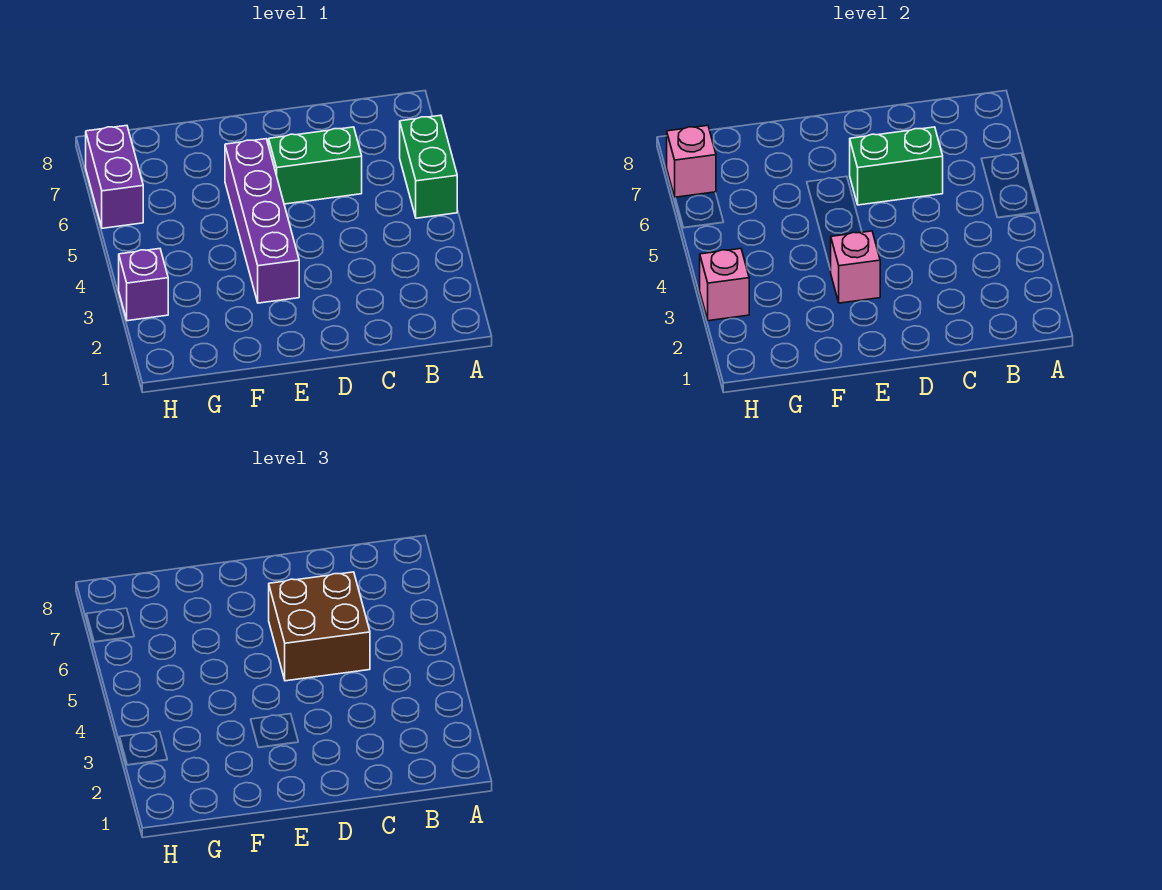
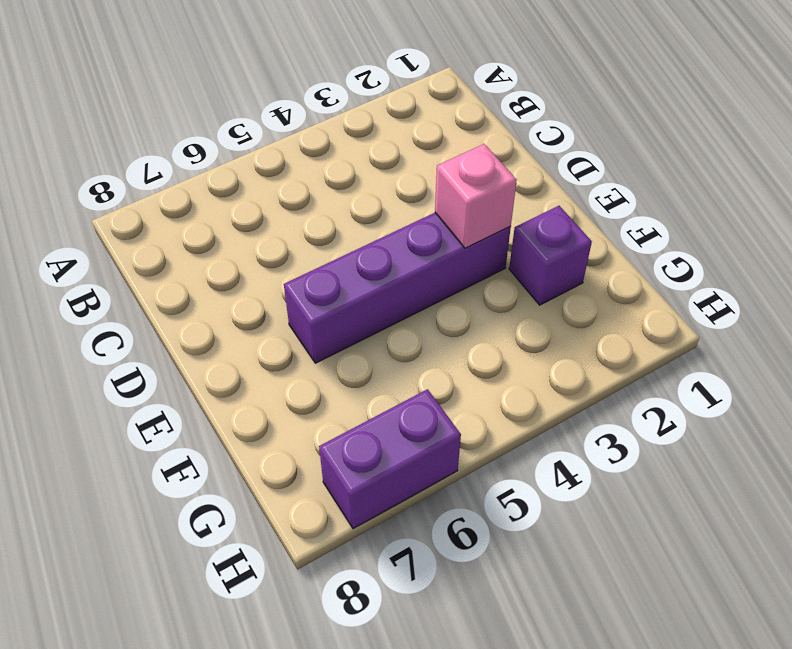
purple brick F2 level 1 -> purple brick H3 level 1
none -> green brick A5:A6 level 1
none -> green brick C6:D6 level 1

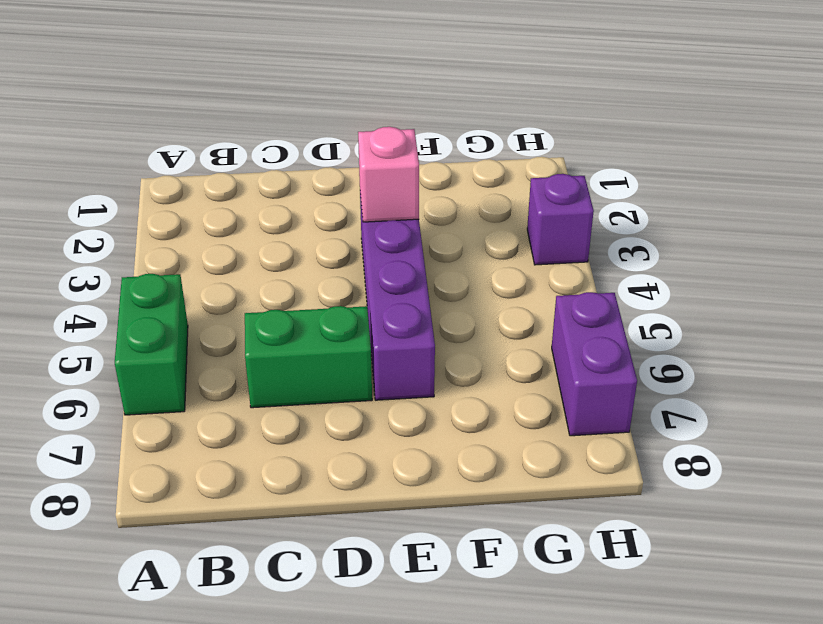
none -> green brick C6:D6 level 2
none -> pink brick H3 level 2

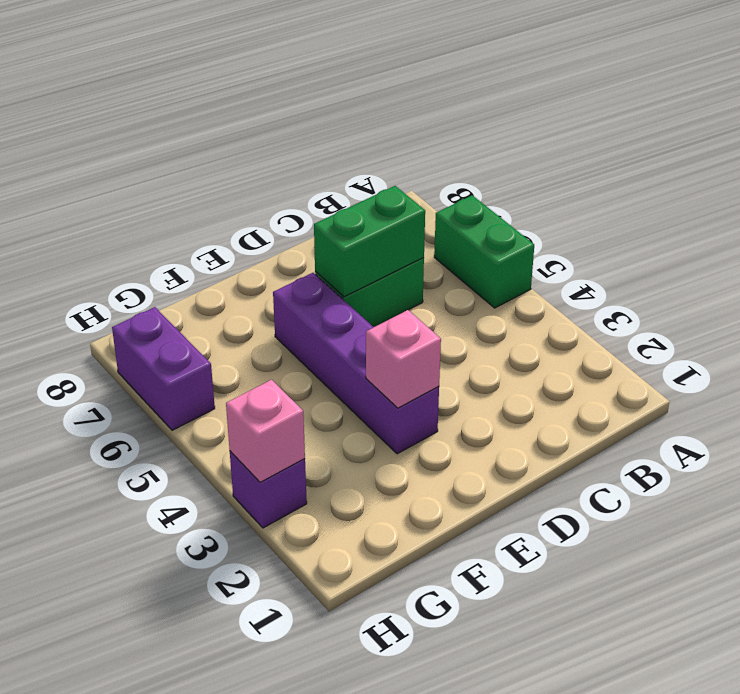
none -> pink brick H7 level 2
none -> brown brick C5:D6 level 3

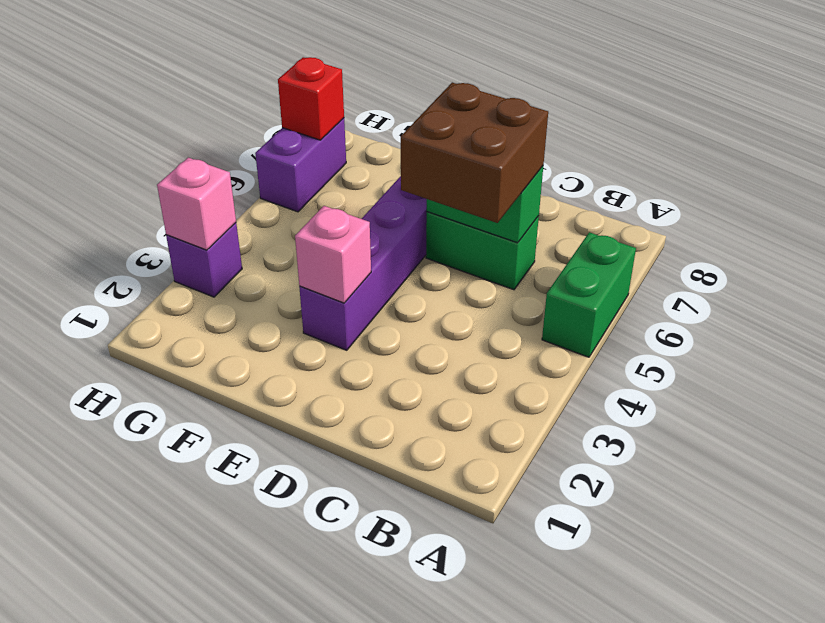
red brick H7 level 2 -> pink brick H7 level 2

